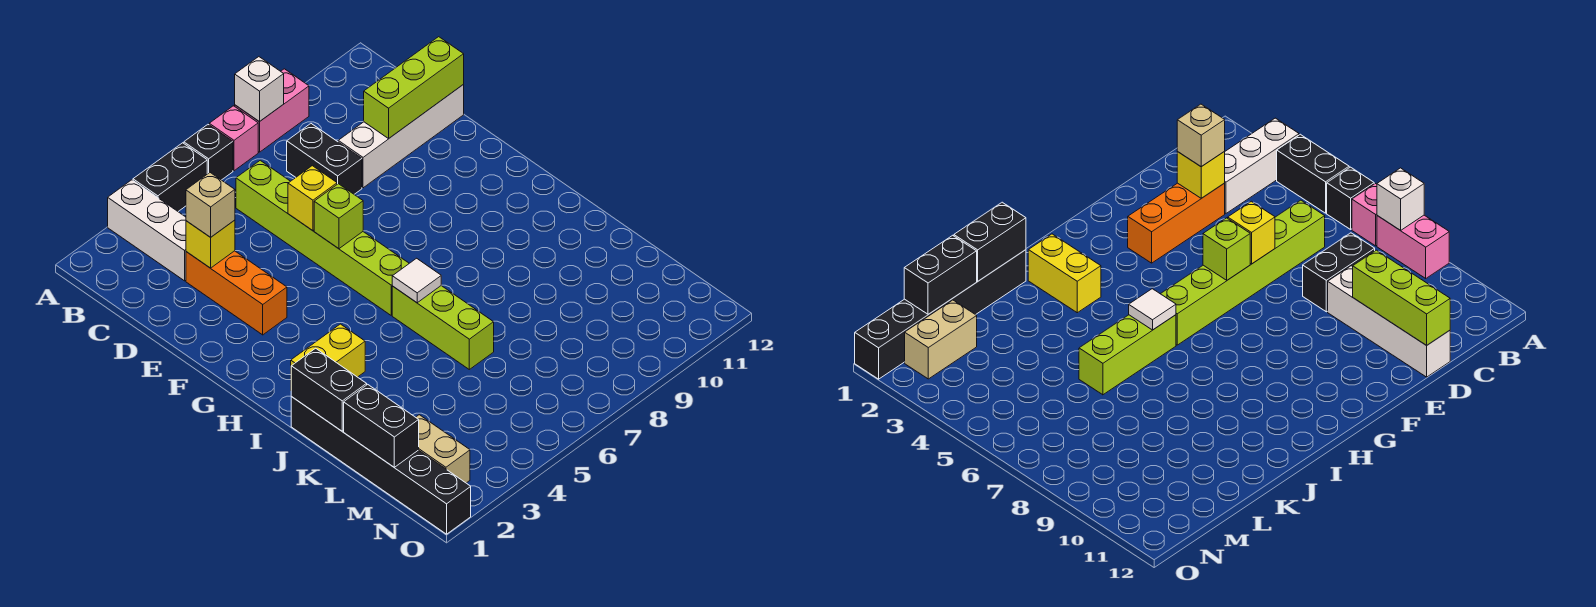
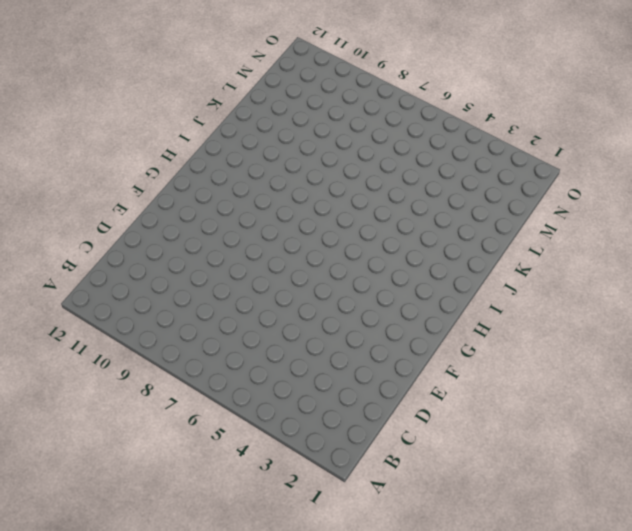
none -> white brick A3:C3 level 1
none -> black brick A4:A5 level 1
none -> black brick A6 level 1

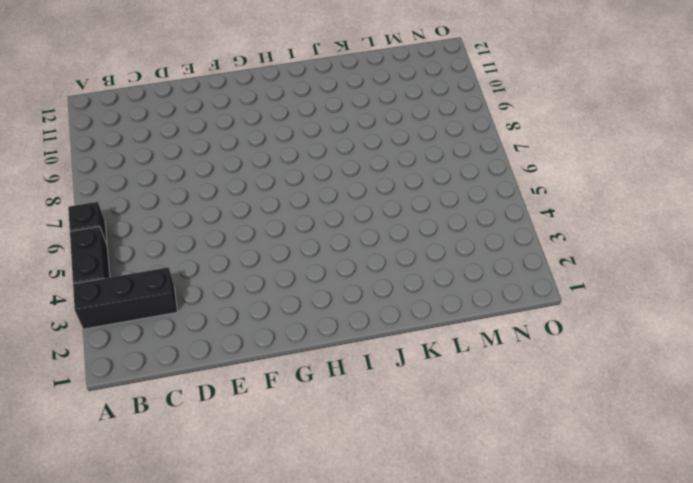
black brick A3:C3 level 1 -> white brick A3:C3 level 1
none -> pink brick A7 level 1
none -> pink brick A8:A9 level 1
none -> lime brick C6:H6 level 1

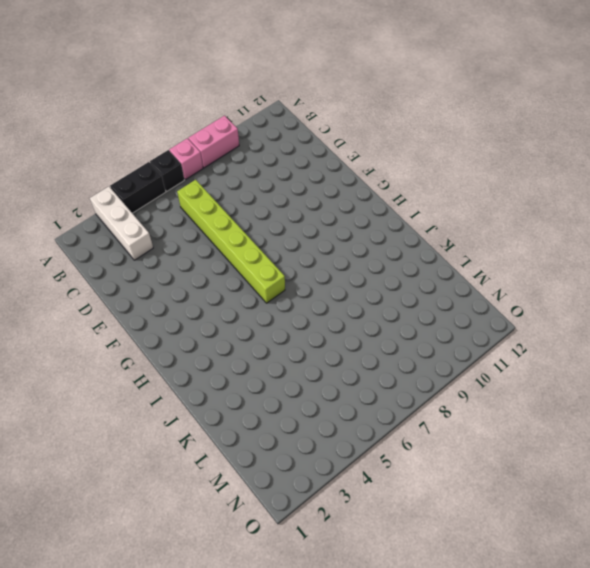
none -> black brick C8:D8 level 1
none -> orange brick D3:F3 level 1
none -> white brick D9:D12 level 1

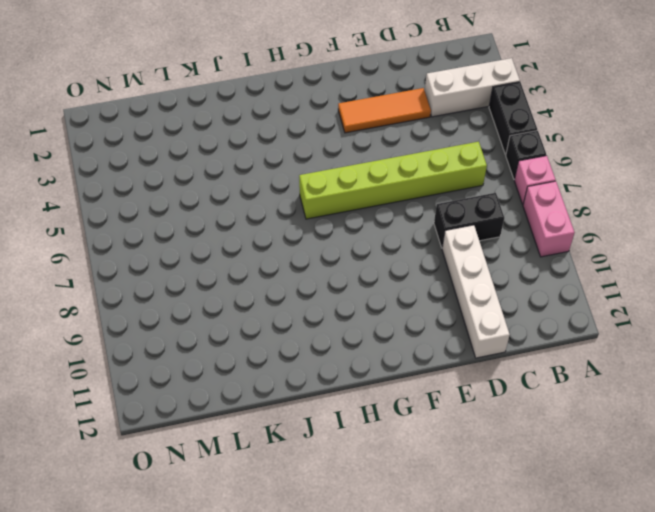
orange tile D3:F3 level 1 -> orange brick D3:F3 level 1
none -> yellow brick I2:I3 level 1
none -> lime brick I6:K6 level 1
none -> black brick J1:O1 level 1

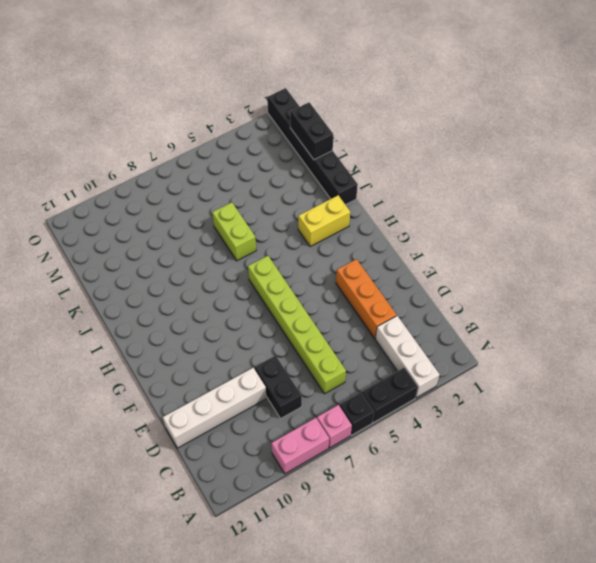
lime brick J6:K6 level 1 -> lime brick I6:K6 level 1
none -> tan brick M2:N2 level 1
none -> white brick A8 level 2
none -> yellow brick D3 level 2

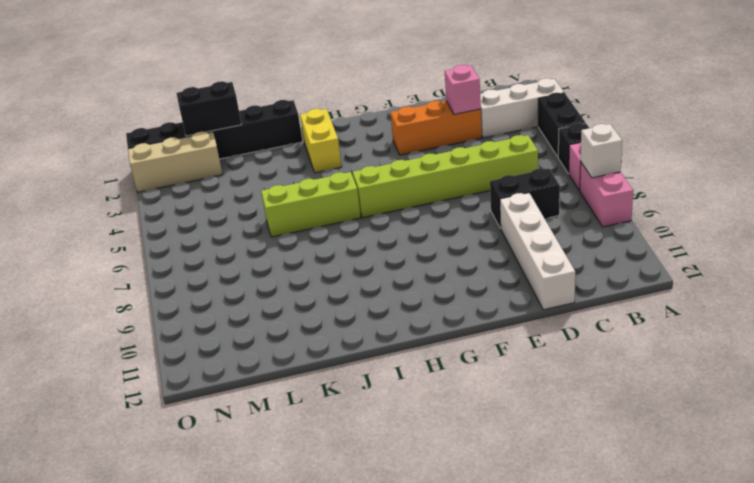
pink brick D3 level 2 -> yellow brick D3 level 2
tan brick M2:O2 level 1 -> tan brick M2:N2 level 1
none -> lime brick D10:D12 level 2
none -> yellow brick E6 level 2
none -> lime brick F6 level 2

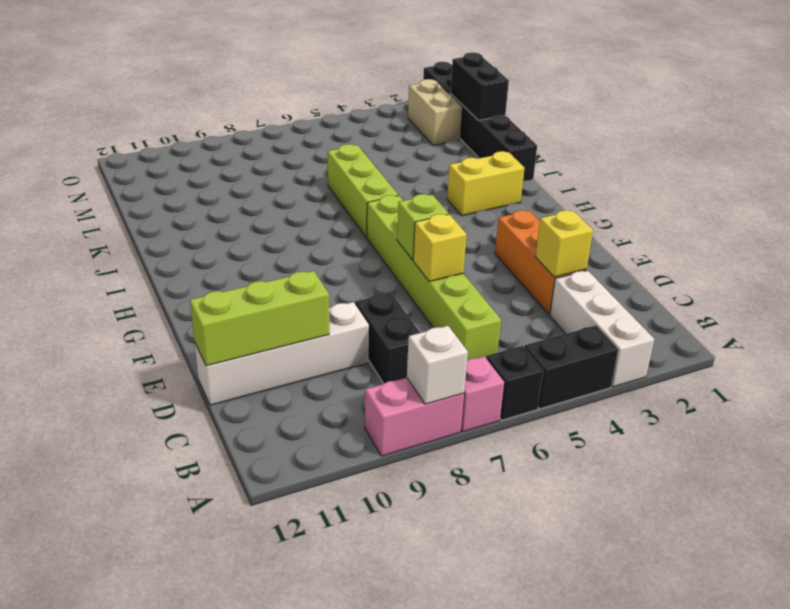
none -> white tile I6 level 2
none -> black brick J1:K1 level 2
none -> tan brick D3 level 3

